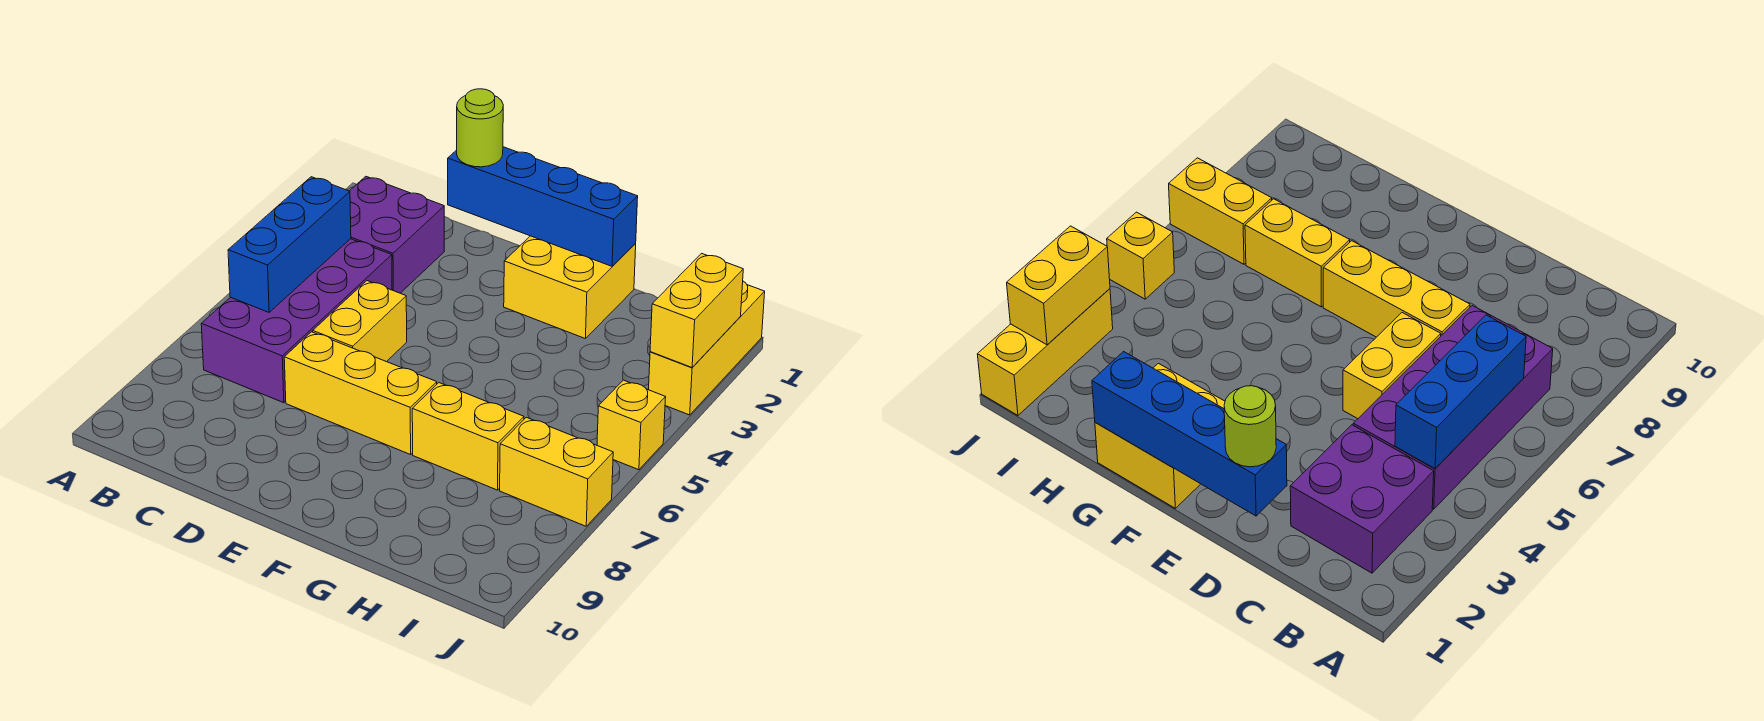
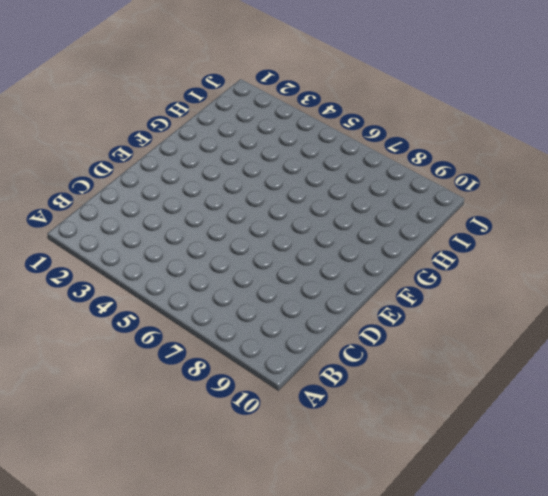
none -> purple brick B2:C3 level 1
none -> purple brick B4:C7 level 1
none -> yellow brick D5:D6 level 1

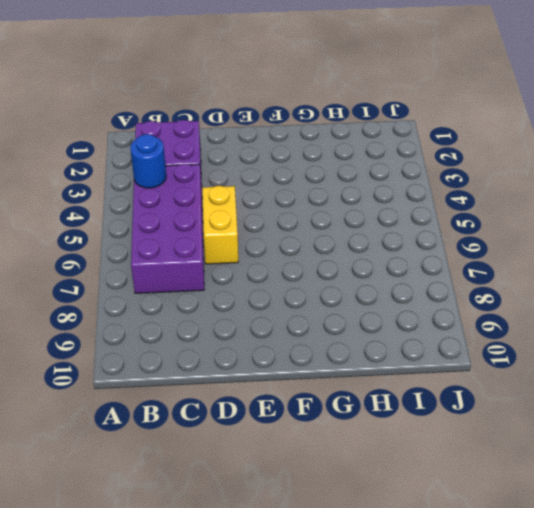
blue round brick B4 level 2 -> blue brick B4:B6 level 2
none -> yellow brick D7:F7 level 1
none -> yellow brick F1:G2 level 1
none -> yellow brick G7:H7 level 1

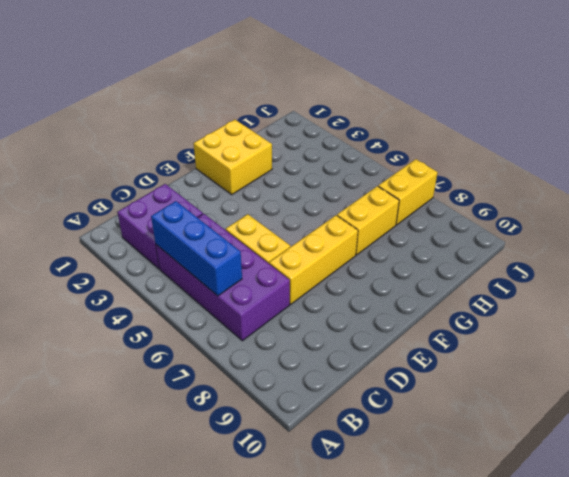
none -> yellow brick J1:J3 level 1
none -> yellow brick J5 level 1
none -> blue brick D1:G1 level 2

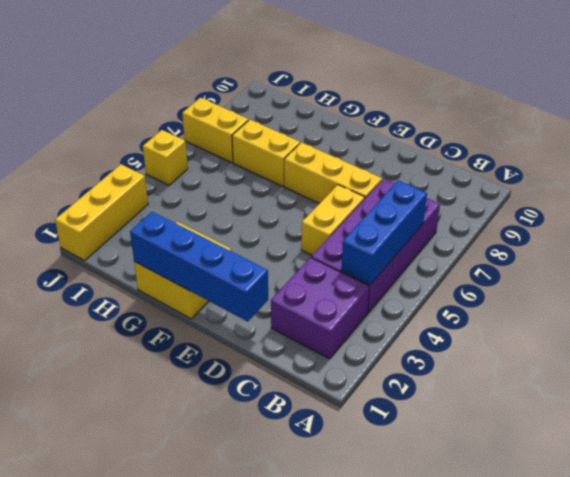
none -> yellow brick J2:J3 level 2
none -> lime round brick D1 level 3

